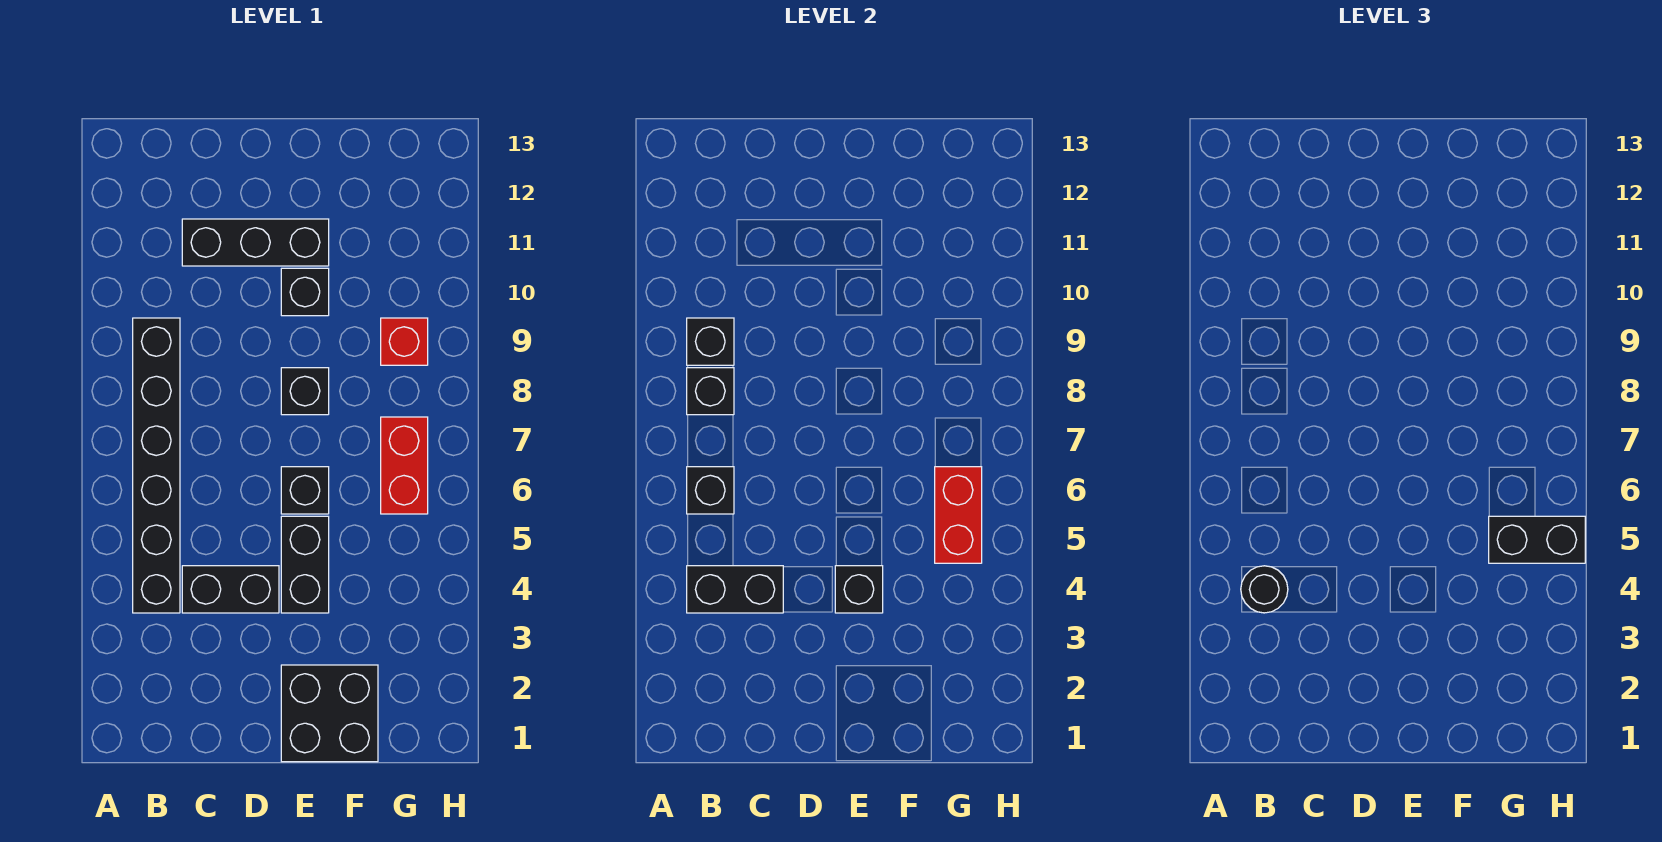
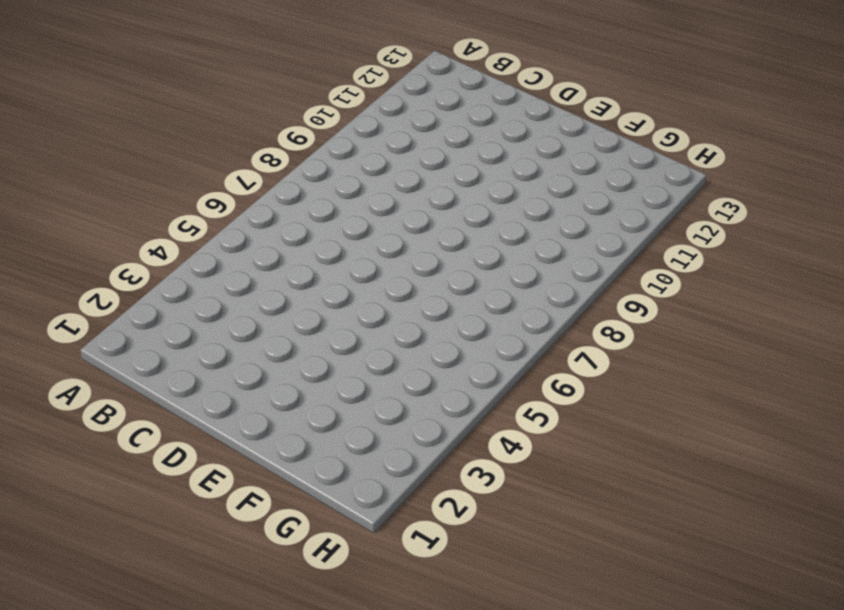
none -> black brick B4:B9 level 1
none -> black brick C4:D4 level 1
none -> black brick C11:E11 level 1

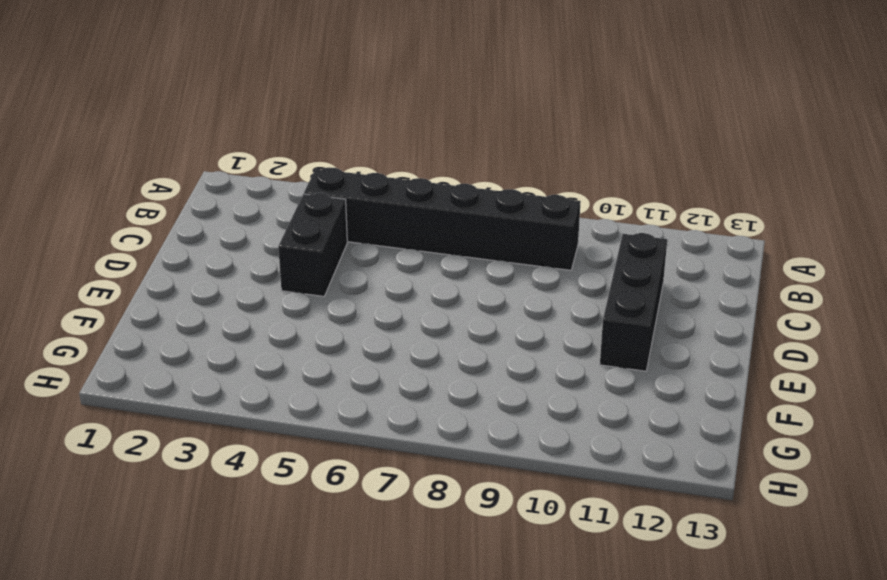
none -> black brick E1:F2 level 1
none -> black brick E4:E5 level 1
none -> black brick E6 level 1

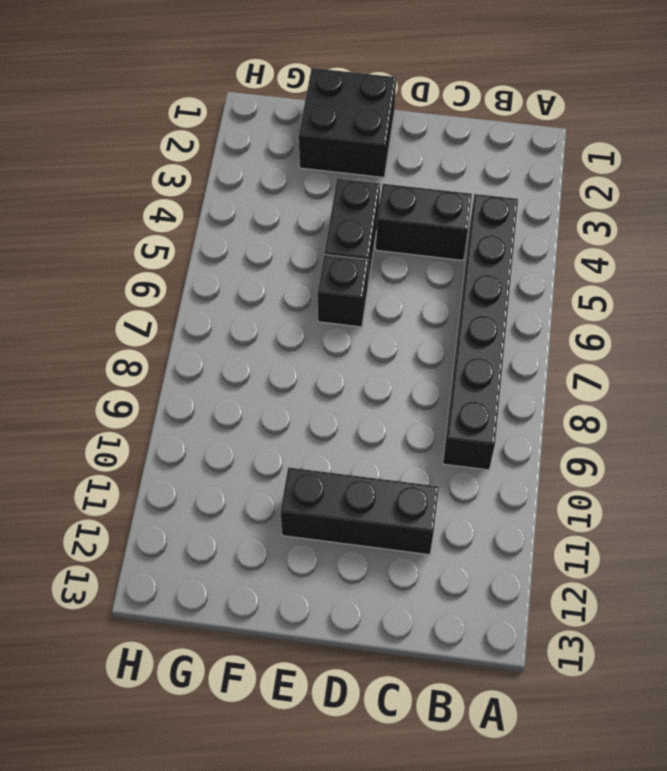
none -> black brick E8 level 1
none -> black brick E10 level 1
none -> red brick G6:G7 level 1

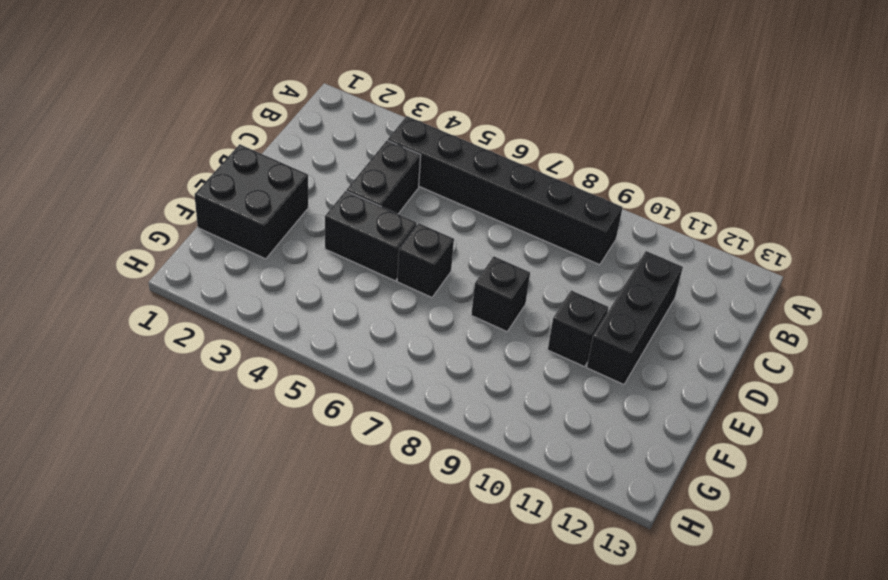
none -> red brick G6:G7 level 1
none -> red brick G9 level 1
none -> black brick B4:C4 level 2

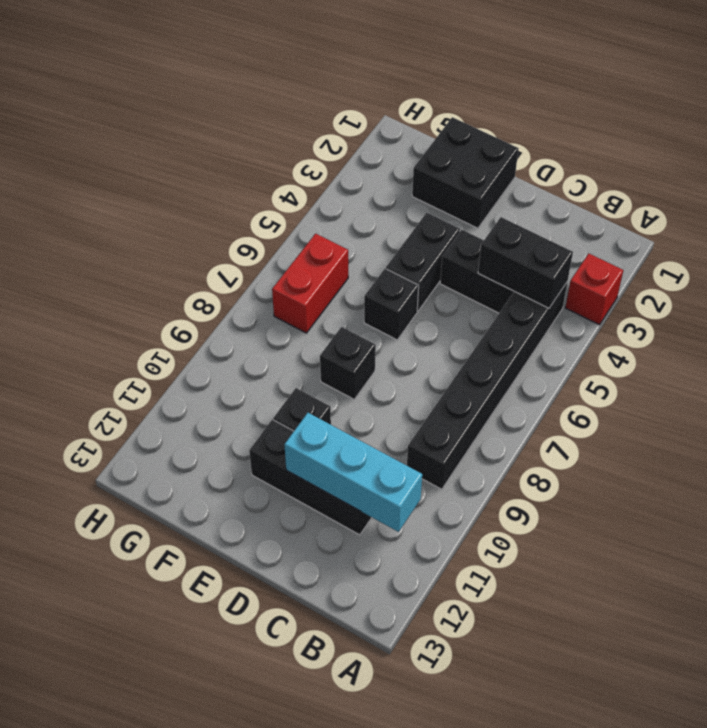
red brick A3 level 1 -> red brick G9 level 1
cyan brick B11:D11 level 2 -> none
none -> black brick B6 level 2
none -> black brick B8 level 2
none -> black brick B9 level 2

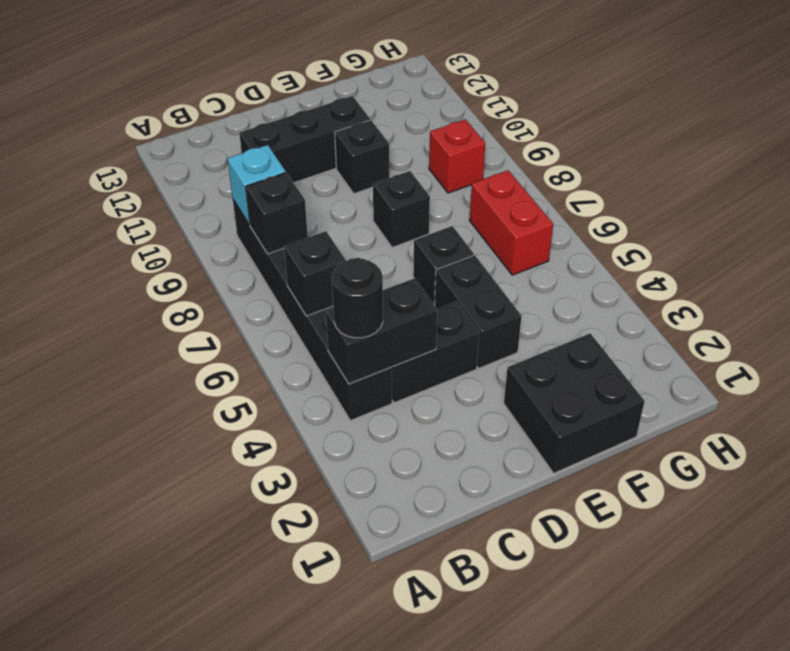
cyan brick B9 level 2 -> black brick B9 level 2
none -> black brick E4 level 2
none -> red brick G5:G6 level 2
none -> black brick G5:H5 level 3

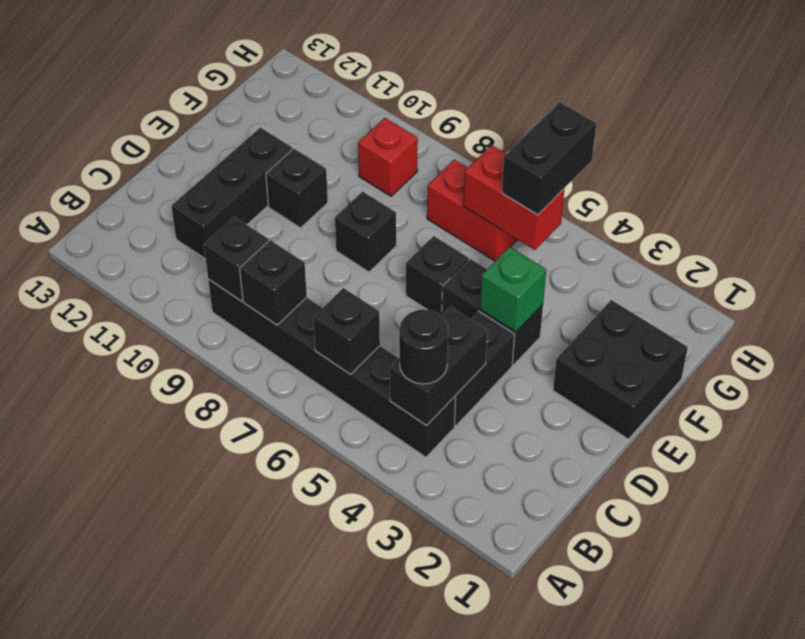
green brick E4 level 2 -> black brick E4 level 2

